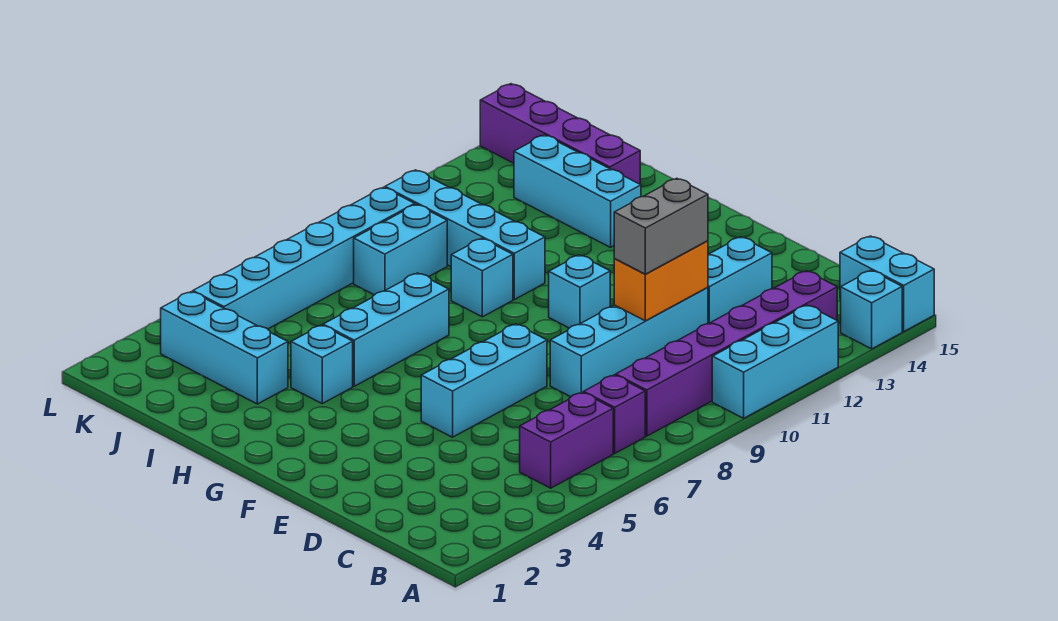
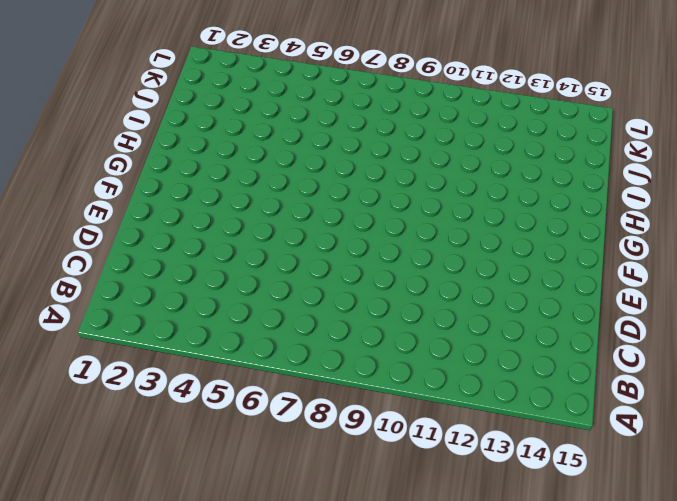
none -> cyan brick A10:A12 level 1
none -> cyan brick A14 level 1
none -> cyan brick A15:B15 level 1

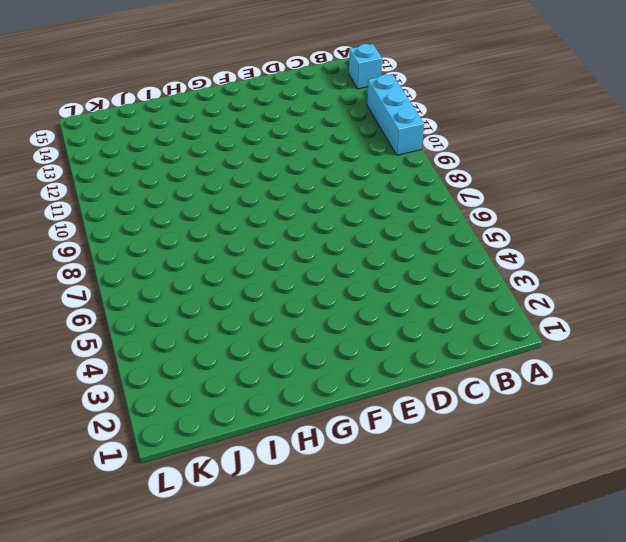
none -> cyan brick A15:B15 level 1
none -> purple brick B5:B6 level 1
none -> purple brick B7 level 1

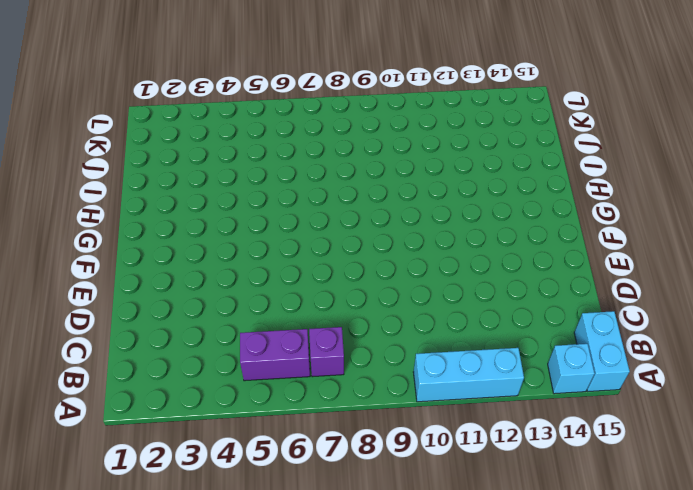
none -> purple brick B8:B13 level 1
none -> cyan brick D8:D11 level 1
none -> cyan brick D12:D13 level 1

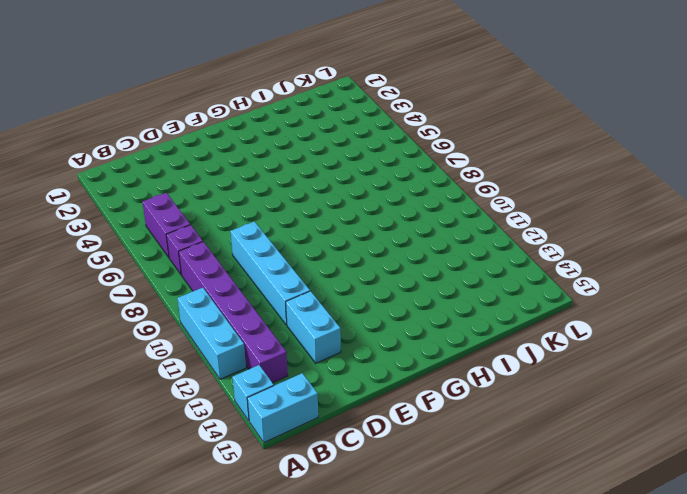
none -> cyan brick E5:E7 level 1
none -> cyan brick F10 level 1
none -> cyan brick H4 level 1

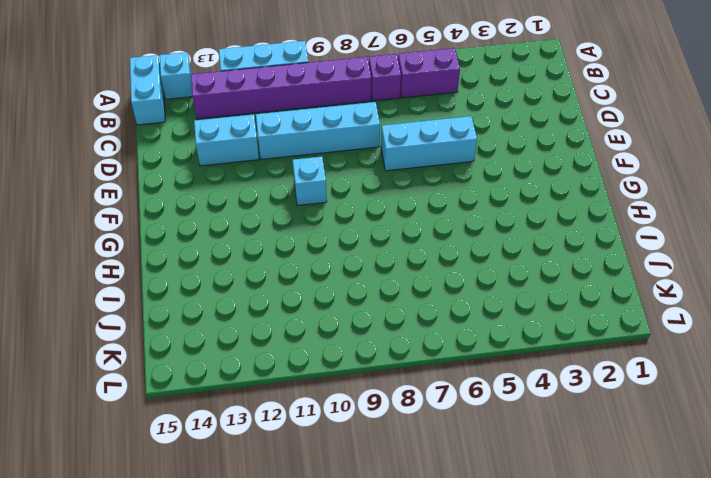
none -> cyan brick H4 level 1
none -> cyan brick H5:H7 level 1
none -> cyan brick H9 level 1

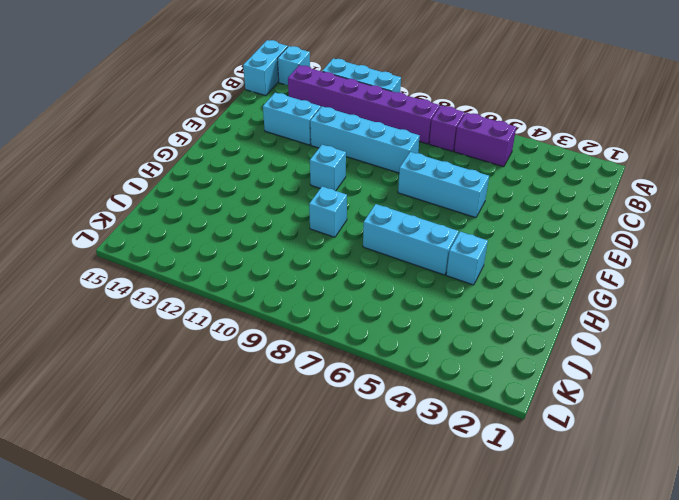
none -> cyan brick H10:K10 level 1
none -> cyan brick H13:J13 level 1
none -> cyan brick I3:K3 level 1

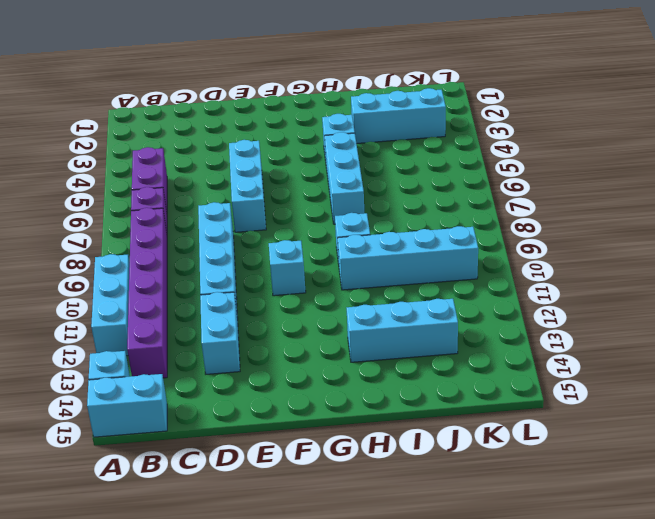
none -> purple brick I14:L14 level 1
none -> cyan brick J8:J9 level 1
none -> cyan brick K4:K9 level 1

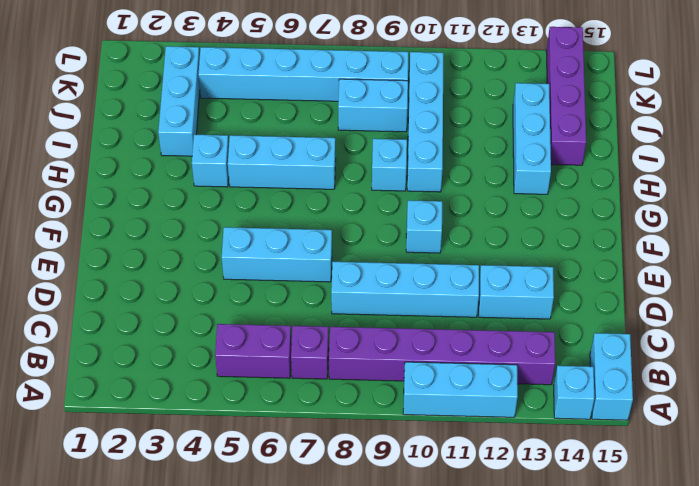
none -> orange brick D10:D11 level 2
none -> grey brick D10:D11 level 3

